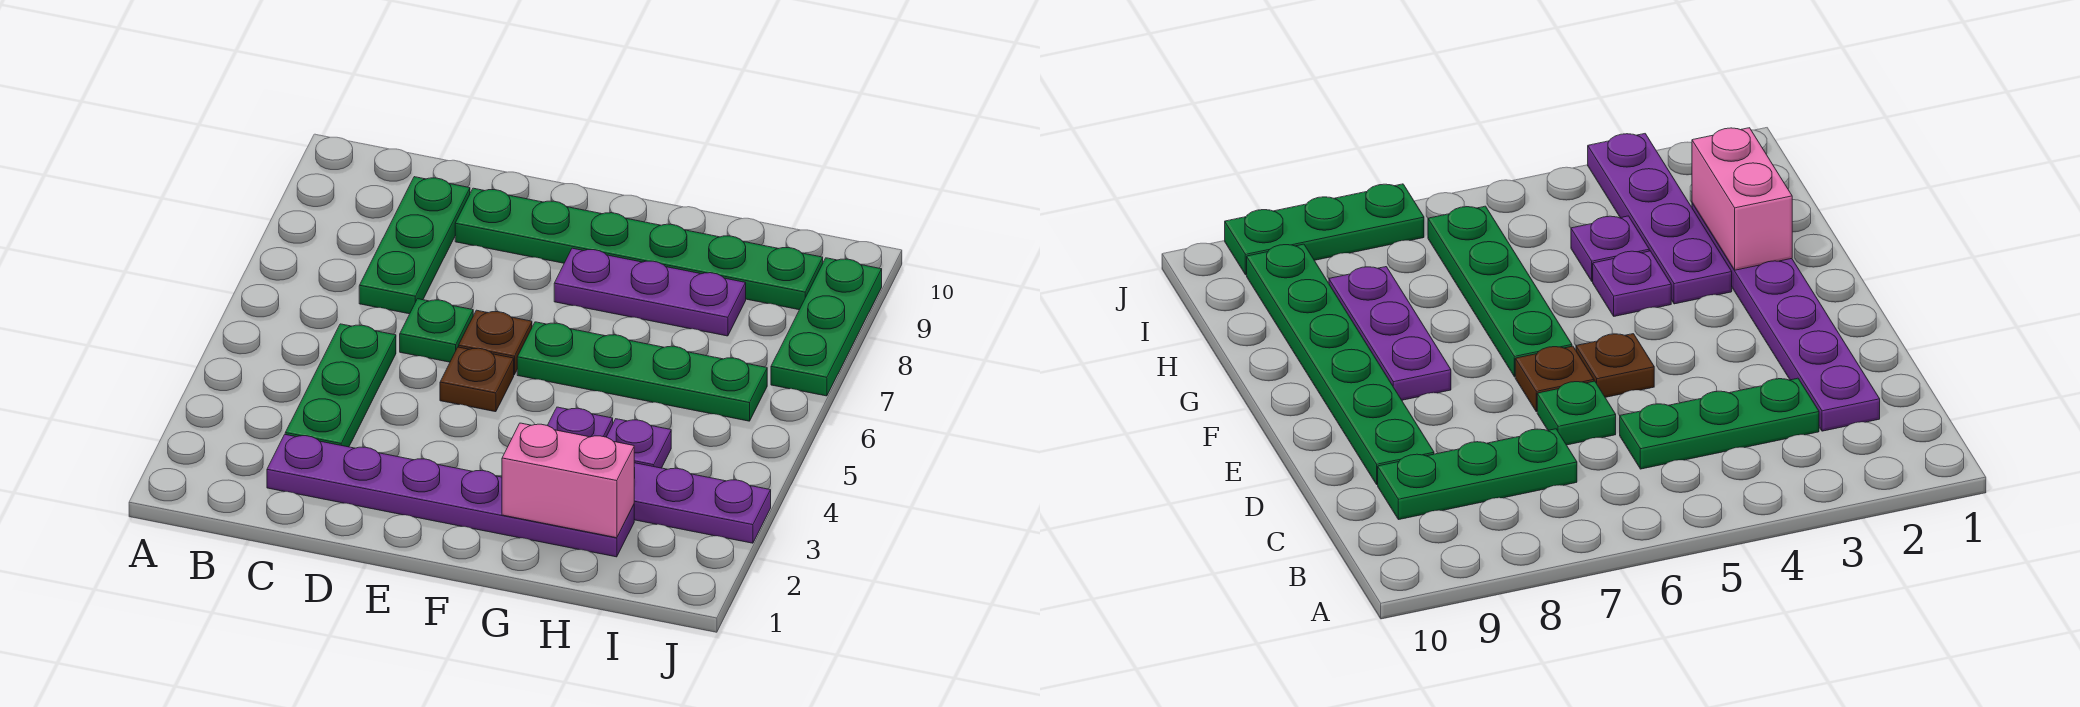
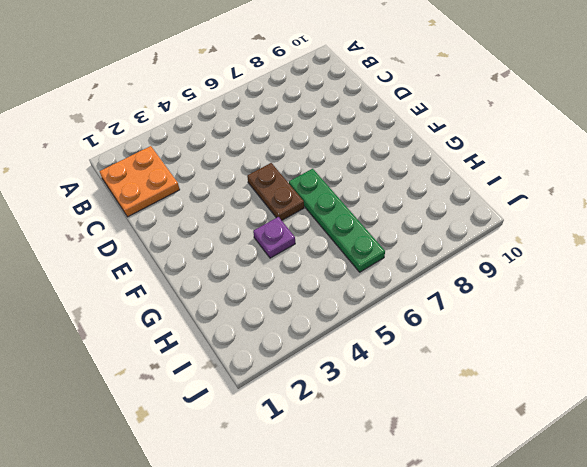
orange plate B1:C2 level 1 -> purple plate C2:H2 level 1
brown plate E5:F5 level 1 -> brown plate E5 level 1
none -> green plate C3:C5 level 1
none -> green plate C7:C9 level 1
none -> green plate D6 level 1

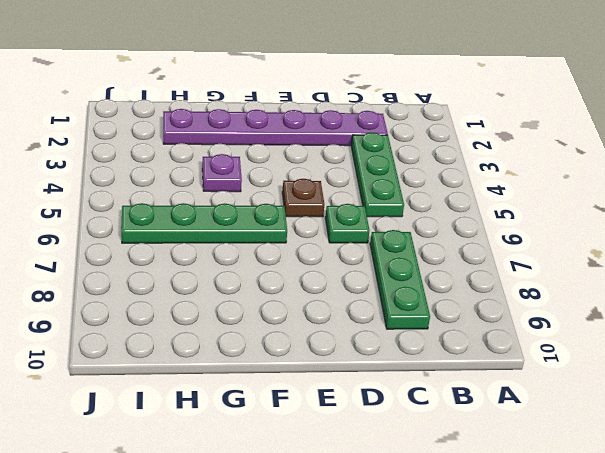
none -> green plate D9:I9 level 1
none -> brown plate E6 level 1
none -> purple plate F8:H8 level 1

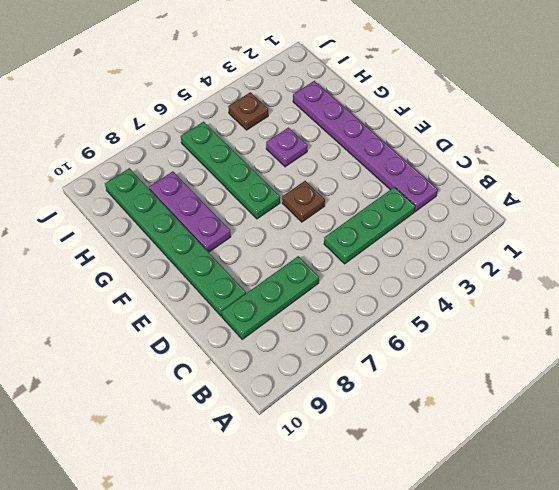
brown plate I4 level 1 -> brown plate E6 level 1
none -> green plate D6 level 1
none -> purple plate G3:J3 level 1
none -> purple plate H4 level 1

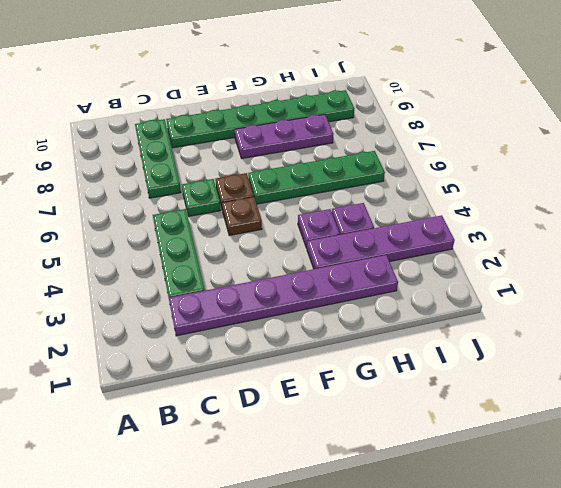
none -> green plate J7:J9 level 1
none -> pink brick G2:H2 level 2

